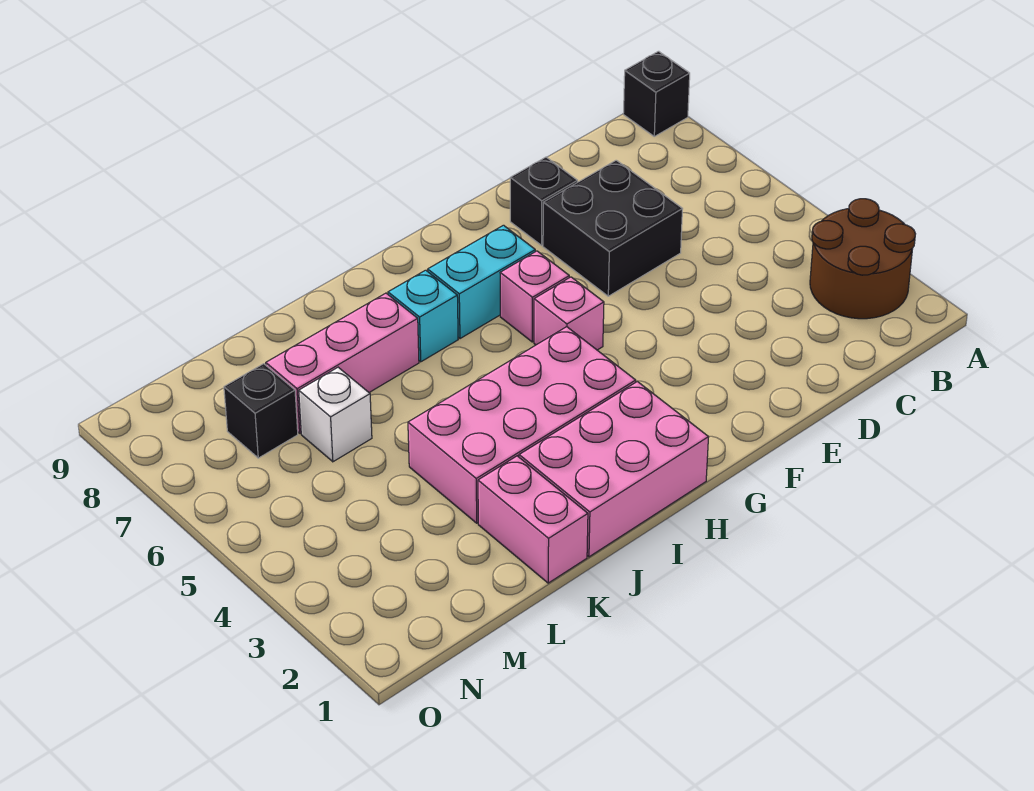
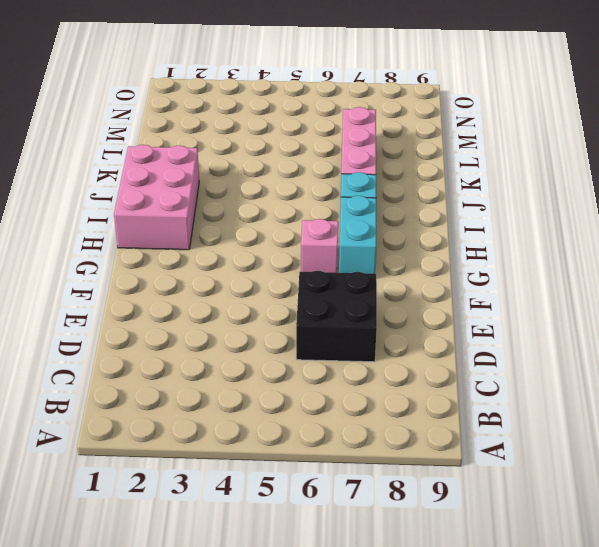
none -> brown round brick A2:B3 level 1
none -> black brick A9 level 1
none -> black brick E8 level 1

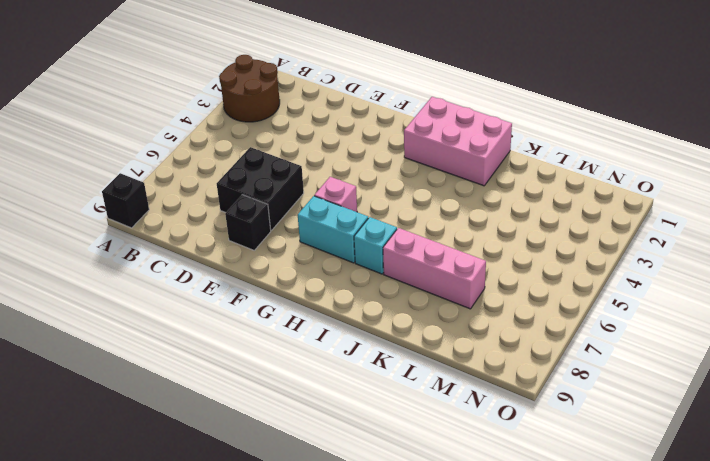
none -> pink brick G5 level 1
none -> pink brick H3:K4 level 1
none -> pink brick K1:K2 level 1

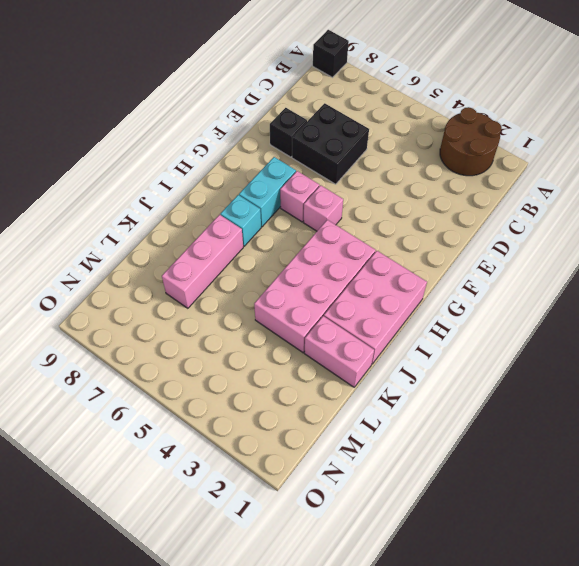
none -> white brick L6 level 1
none -> black brick M7 level 1

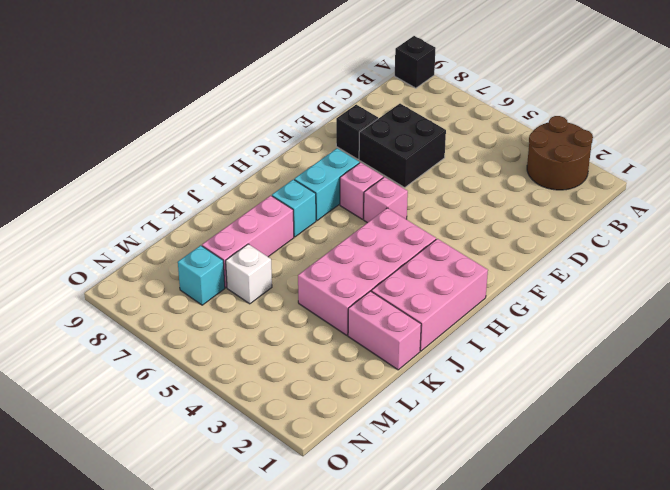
cyan brick M7 level 1 -> black brick M7 level 1

